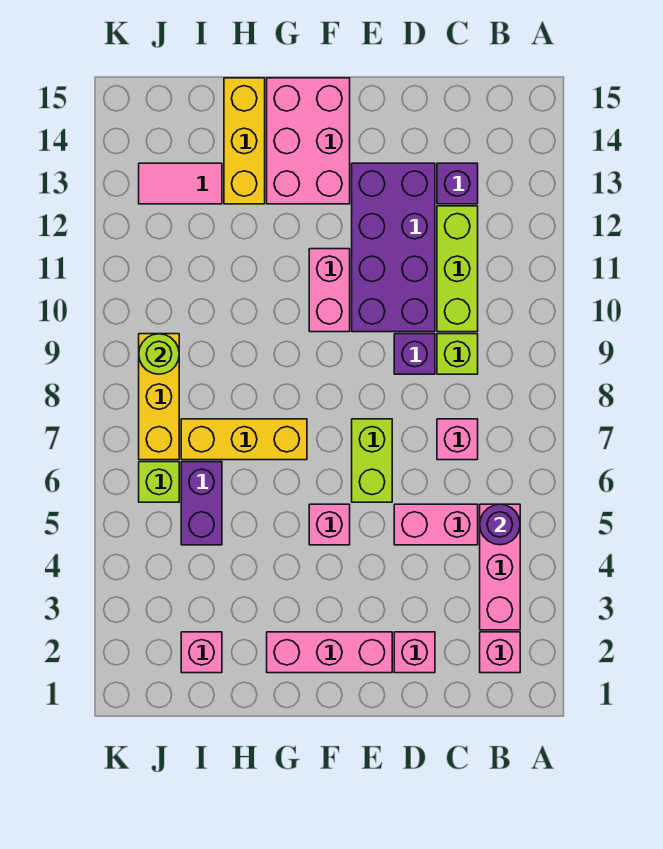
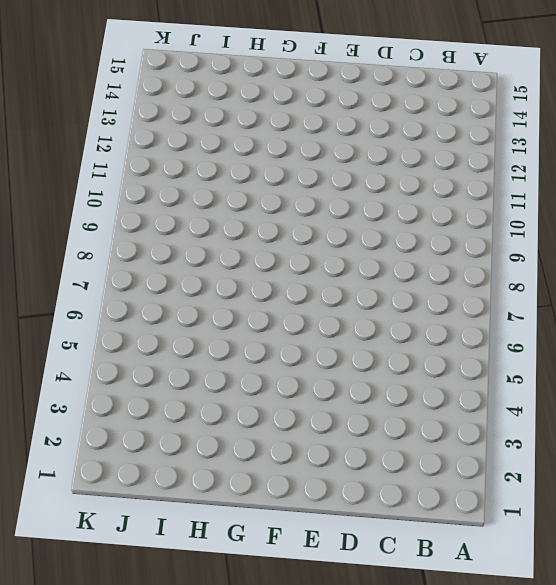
none -> pink brick B2 level 1
none -> pink brick B3:B5 level 1
none -> pink brick C5:D5 level 1

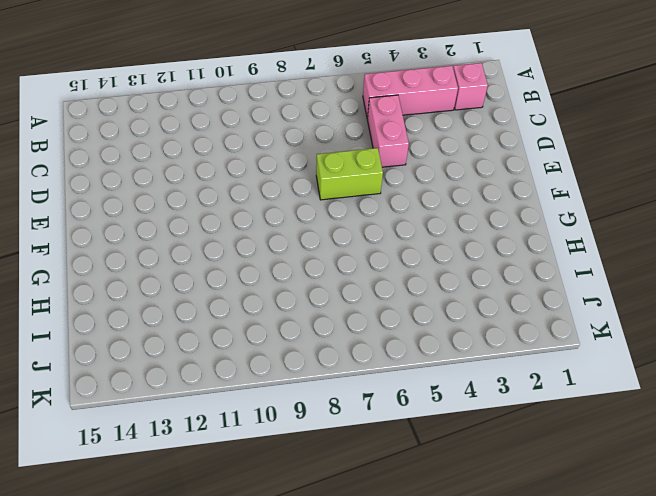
none -> pink brick C7 level 1
none -> lime brick C9 level 1
none -> lime brick C10:C12 level 1

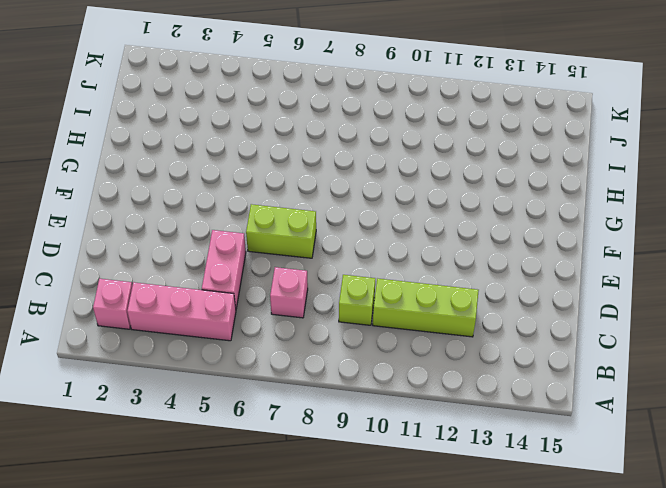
none -> purple brick C13 level 1
none -> pink brick D2 level 1
none -> purple brick D9 level 1

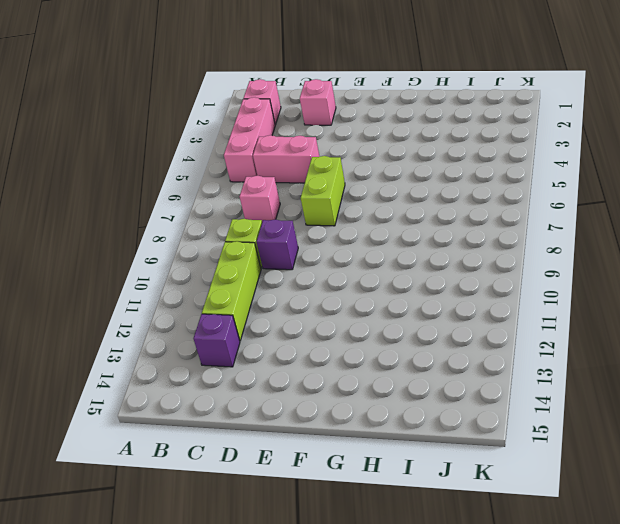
none -> purple brick D10:E13 level 1
none -> pink brick E2:G2 level 1
none -> pink brick F5 level 1

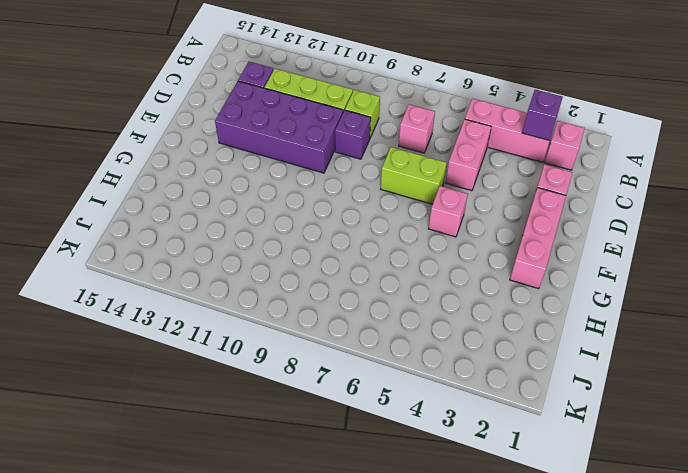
purple brick B3 level 2 -> none
none -> pink brick F10:F11 level 1
none -> pink brick F13:G15 level 1
none -> yellow brick G7:I7 level 1

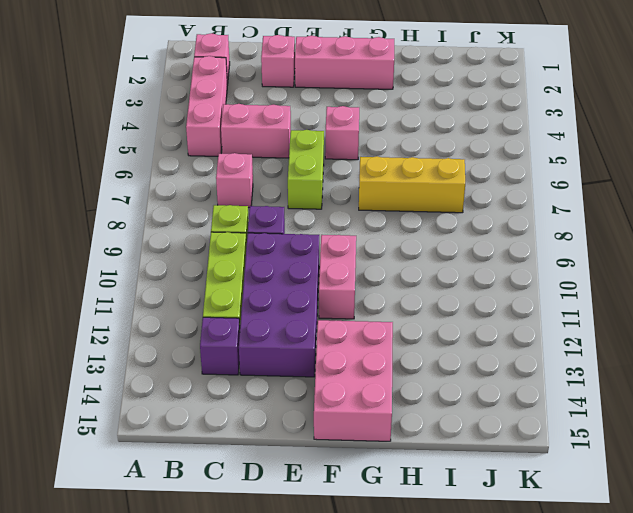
none -> yellow brick H13:H15 level 1
none -> pink brick I2 level 1
none -> purple brick I5:I6 level 1

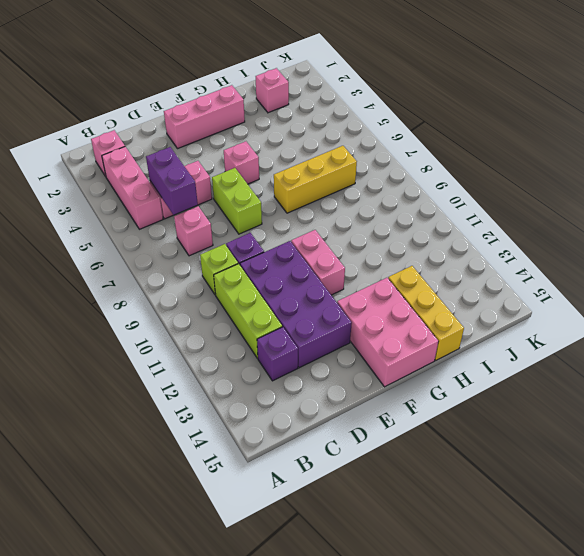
purple brick C5:C6 level 2 -> purple brick I5:I6 level 1
none -> pink brick D2 level 1
none -> pink tile I13:J13 level 1
none -> lime brick J6 level 1

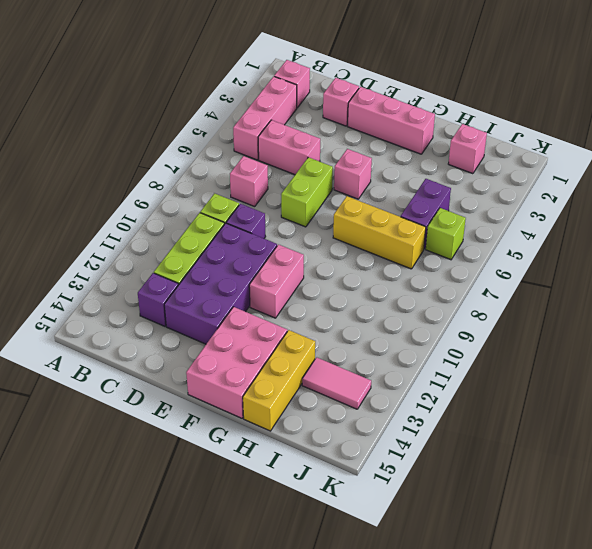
none -> yellow brick J7:J9 level 1
none -> purple round brick B5 level 2
none -> lime round brick J9 level 2

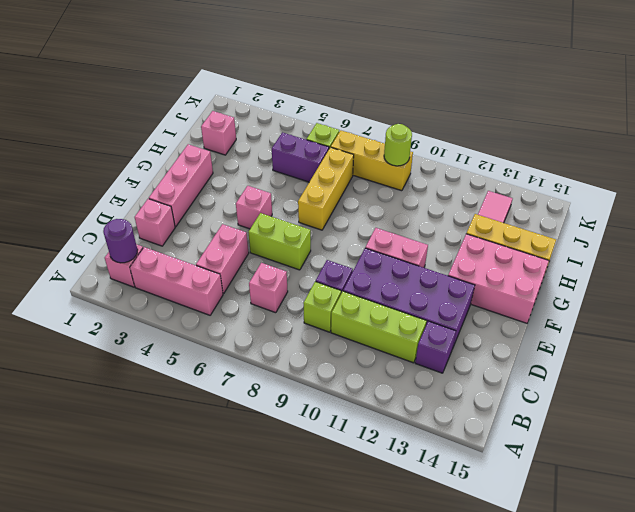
purple round brick B2 level 2 -> purple round brick B5 level 2

